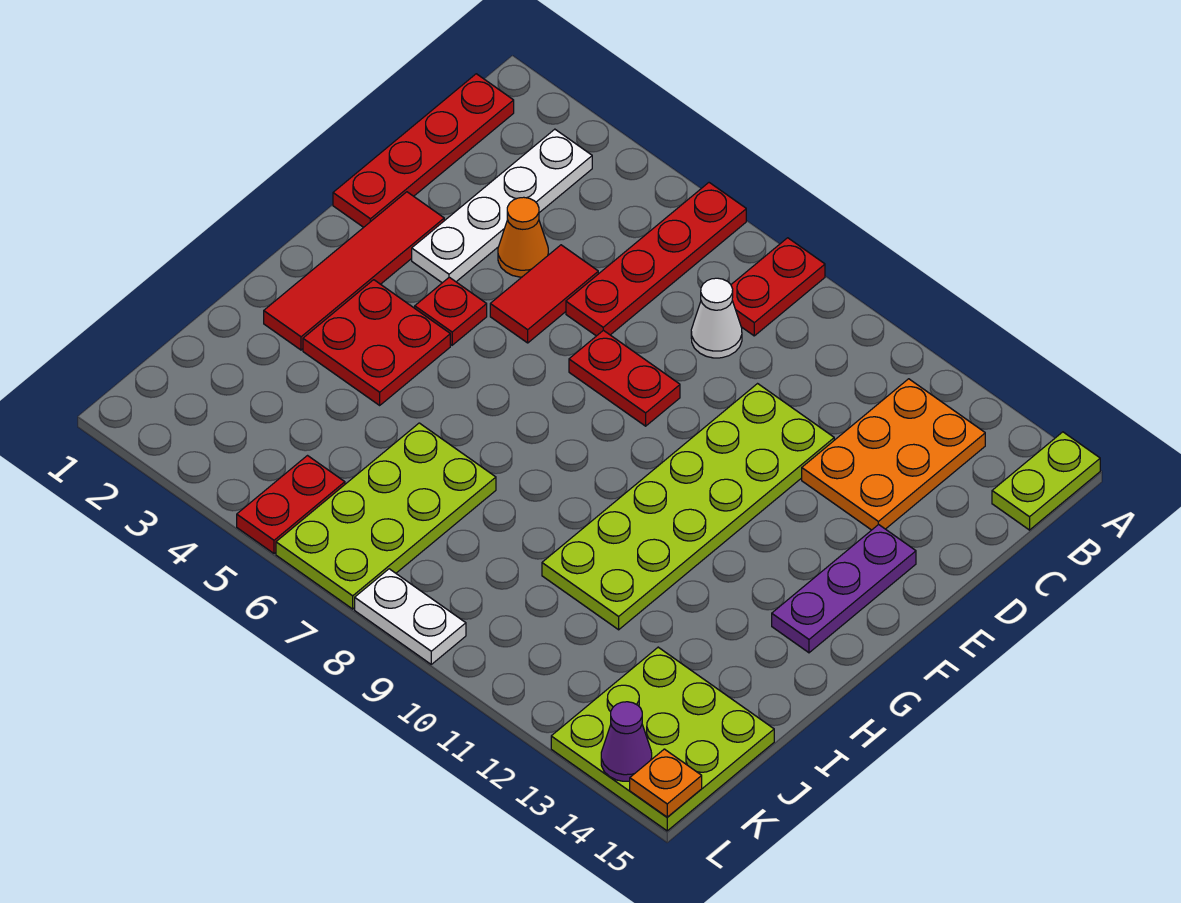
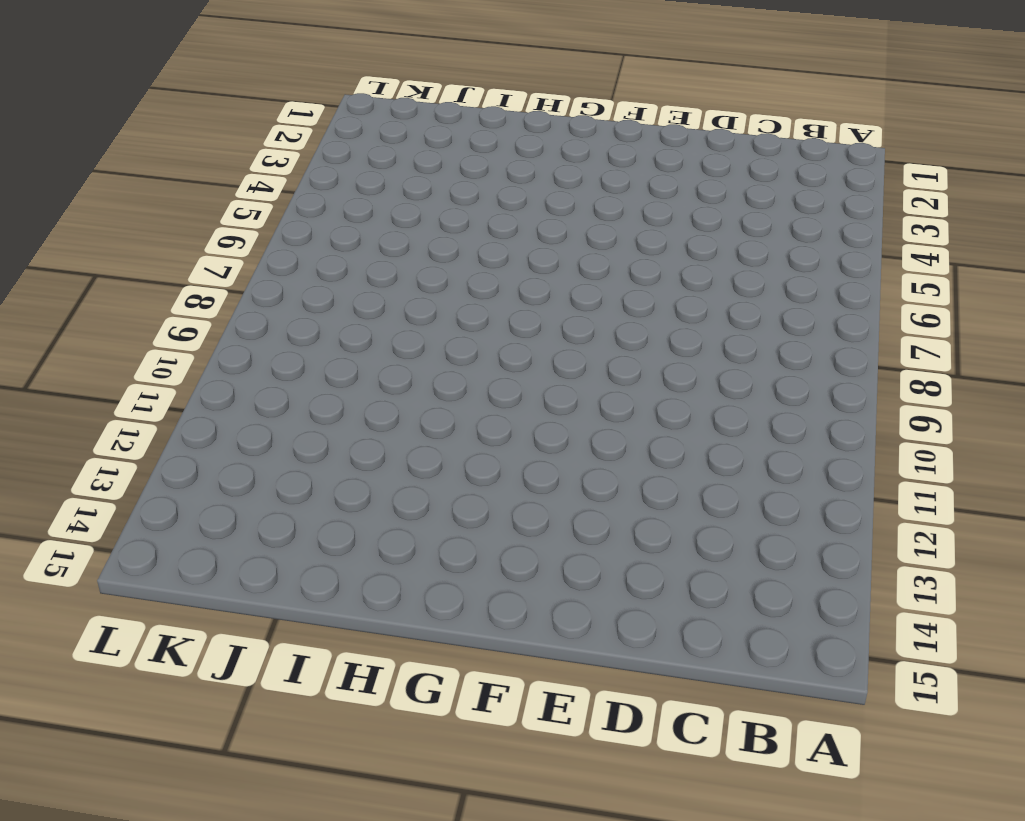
none -> red plate A6:D6 level 1
none -> red plate A8:B8 level 1
none -> lime plate A15:B15 level 1

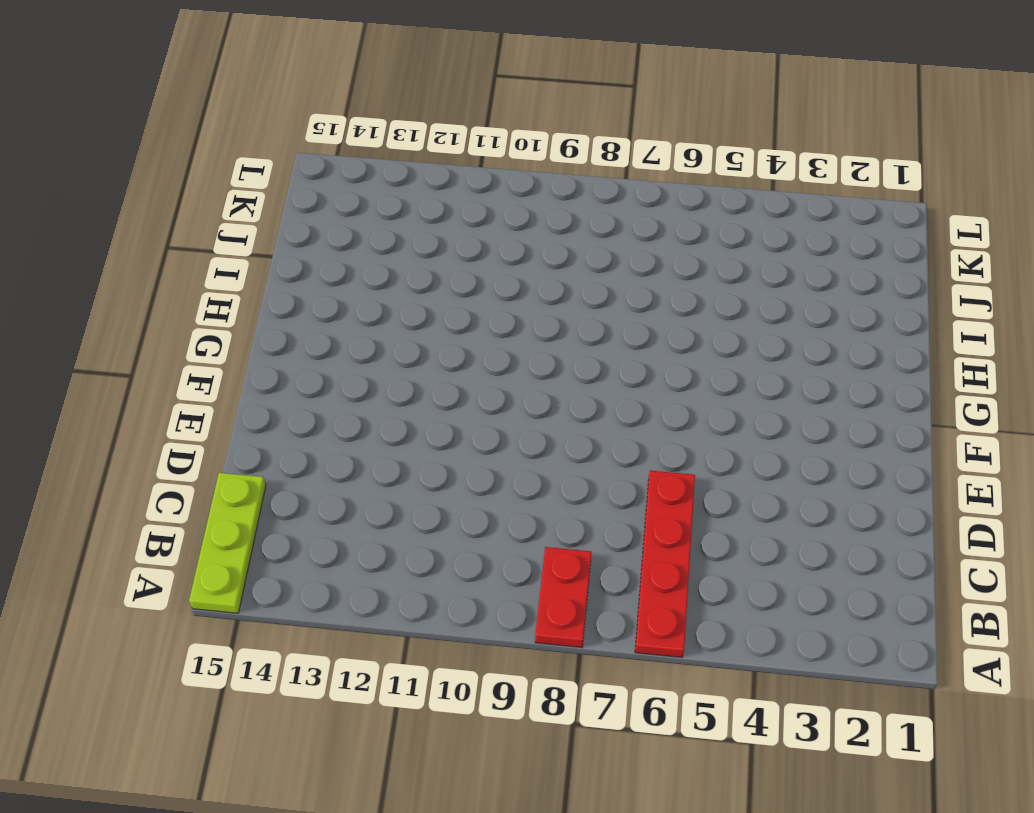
lime plate A15:C15 level 1 -> lime plate A15:B15 level 1
none -> red plate B1:E1 level 1
none -> white plate B3:E3 level 1
none -> orange plate B12:D13 level 1

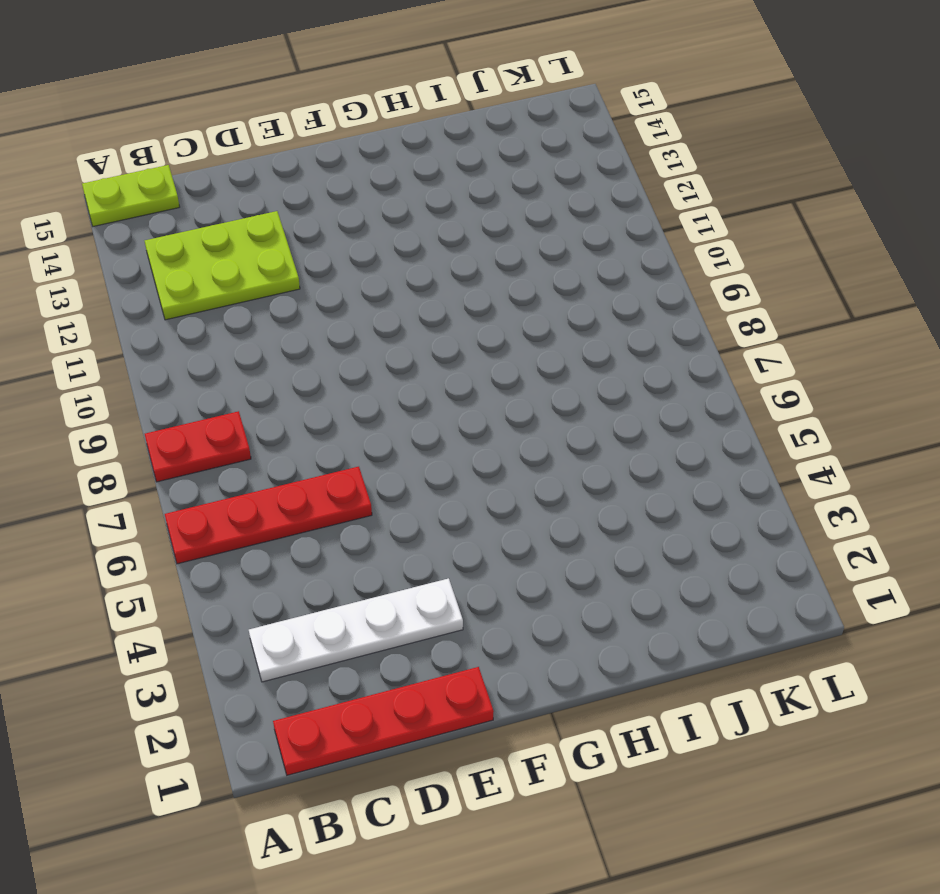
lime plate B12:D13 level 1 -> orange plate B12:D13 level 1
none -> white cone C8 level 1
none -> orange cone D4 level 1
none -> red tile D5:E5 level 1

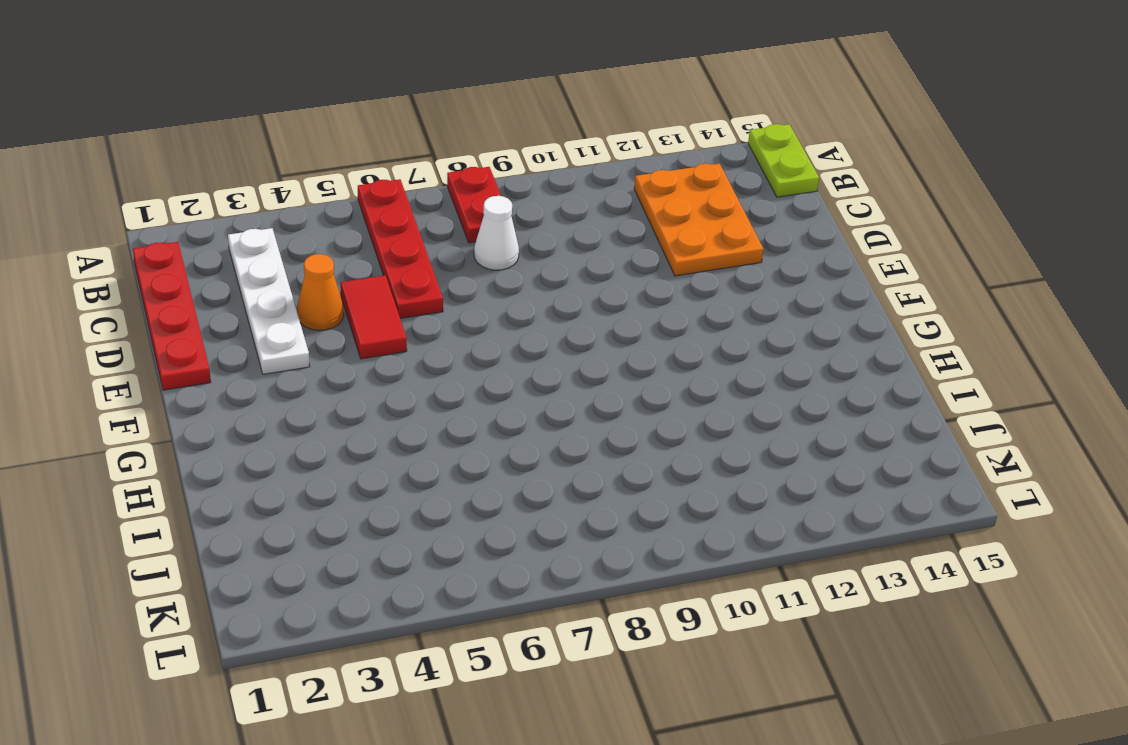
none -> lime plate D10:I11 level 1
none -> red tile E2:H2 level 1
none -> red plate E7:E8 level 1

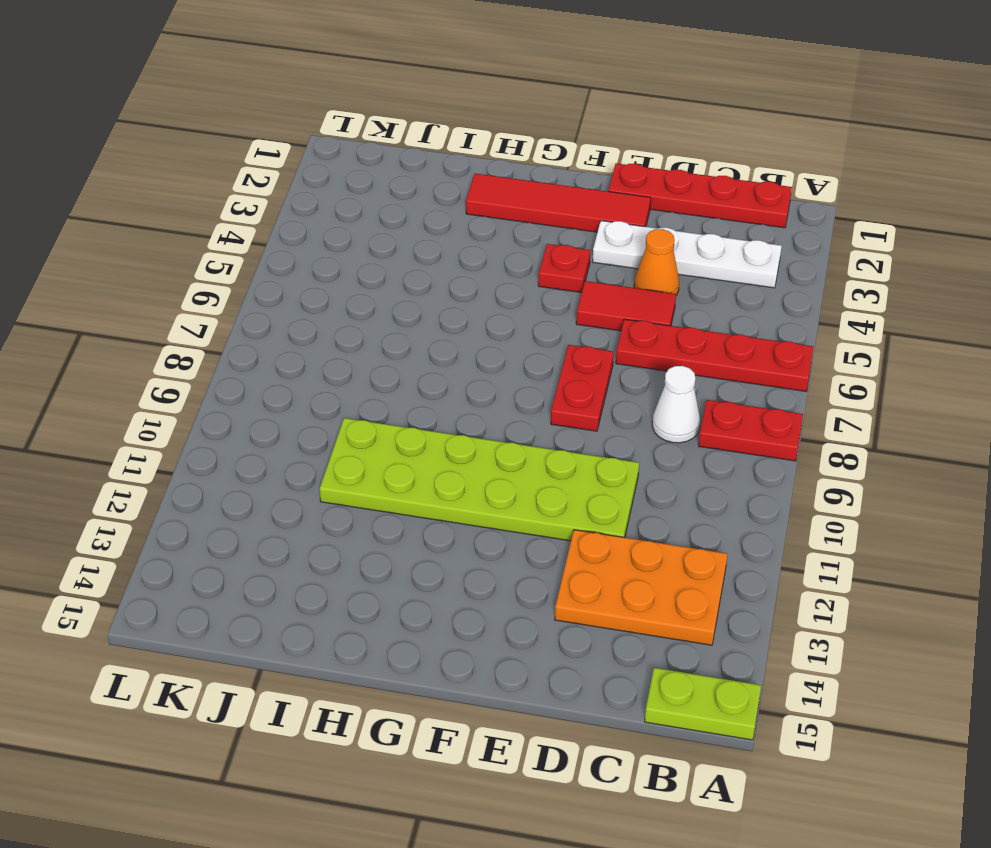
none -> purple plate E14:G14 level 1
none -> red plate G3:H4 level 1
none -> lime plate I6:L7 level 1

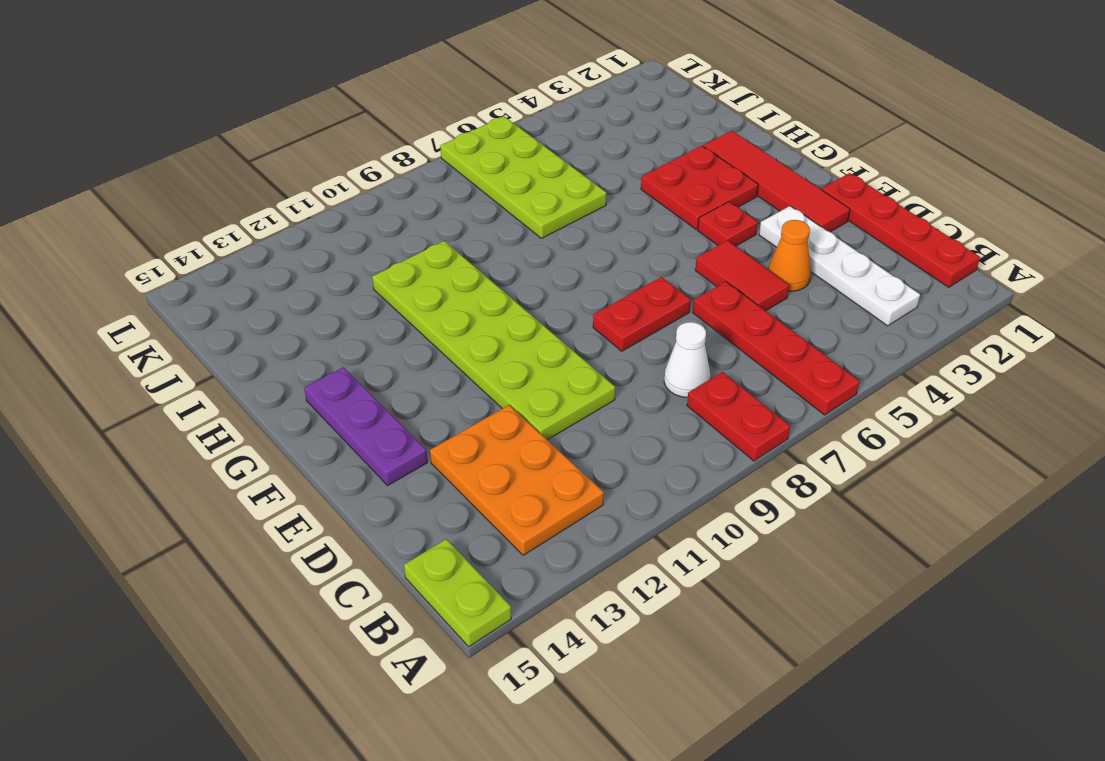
none -> lime plate J13:L15 level 1
none -> red plate K5:L5 level 1
none -> white plate L8:L9 level 1

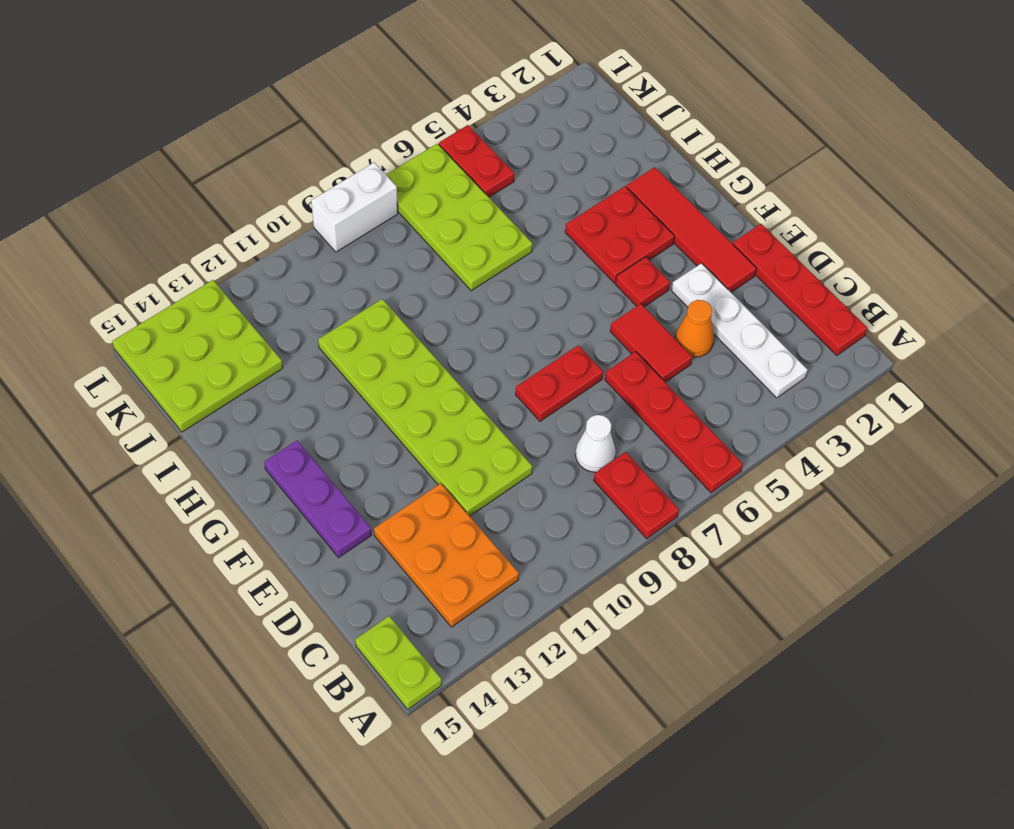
white brick L8:L9 level 1 -> white plate L8:L9 level 1
none -> purple cone L14 level 2
none -> orange plate L15 level 2

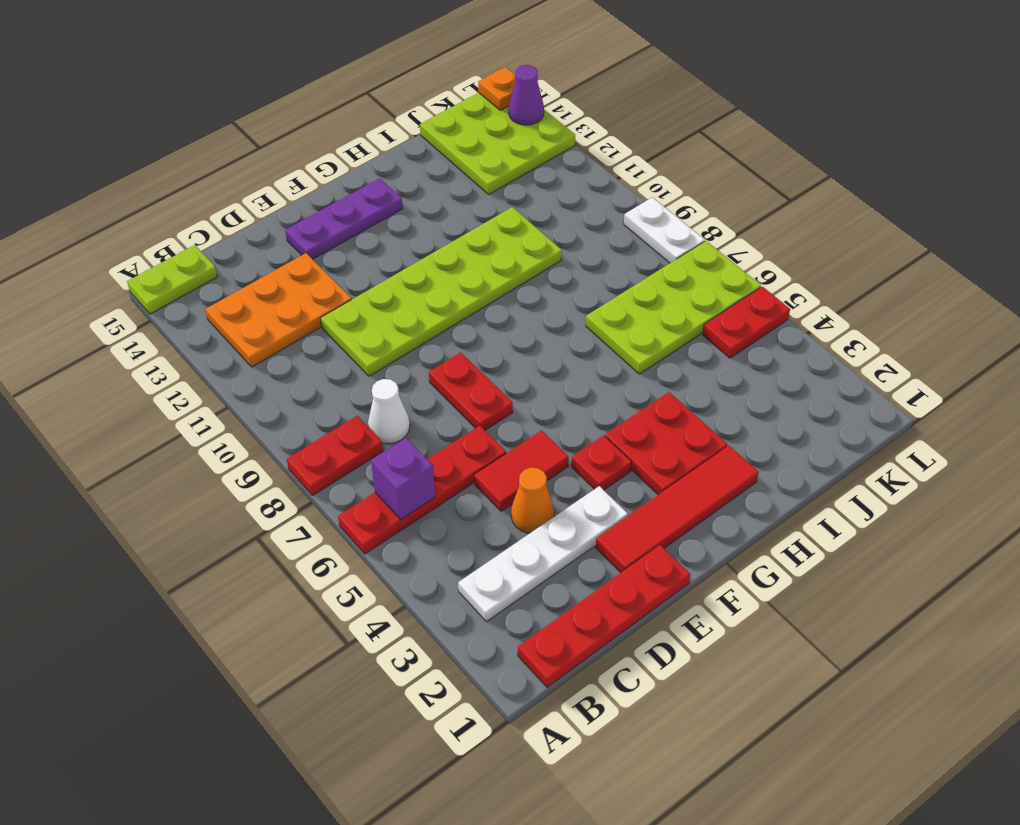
purple brick B6 level 2 -> none

